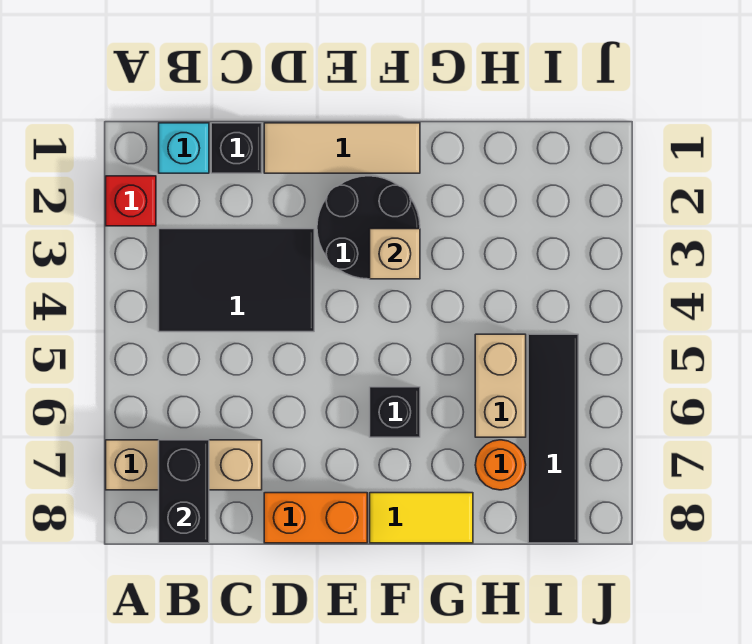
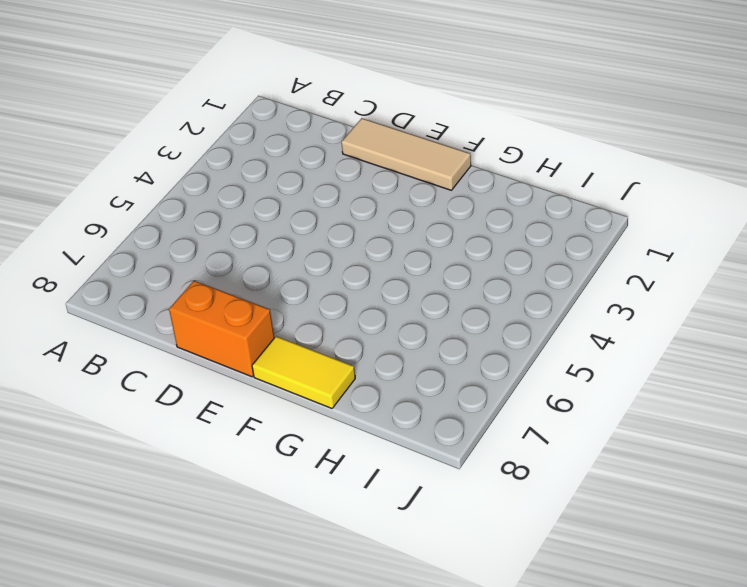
none -> red brick A2 level 1
none -> tan brick A7:C7 level 1
none -> cyan brick B1 level 1

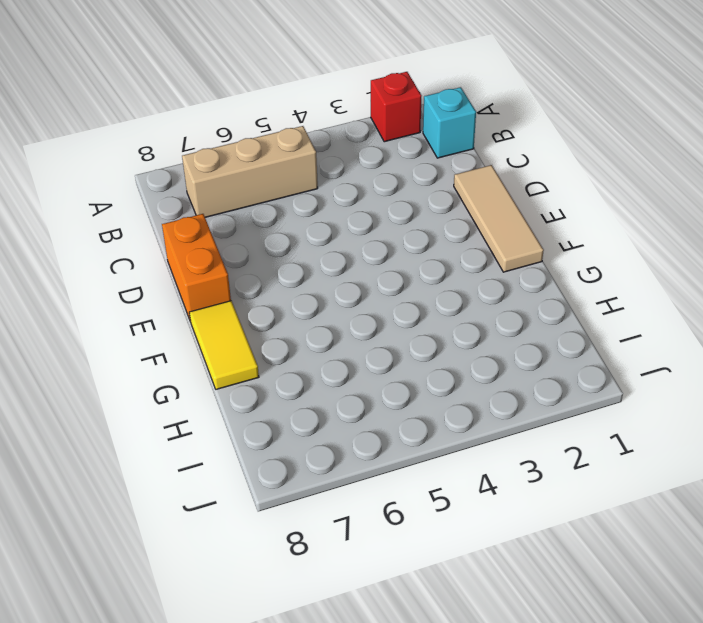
tan brick B5:B7 level 1 -> tan brick A7:C7 level 1
none -> black tile B3:D4 level 1
none -> black brick C1 level 1
none -> black round brick E2:F3 level 1

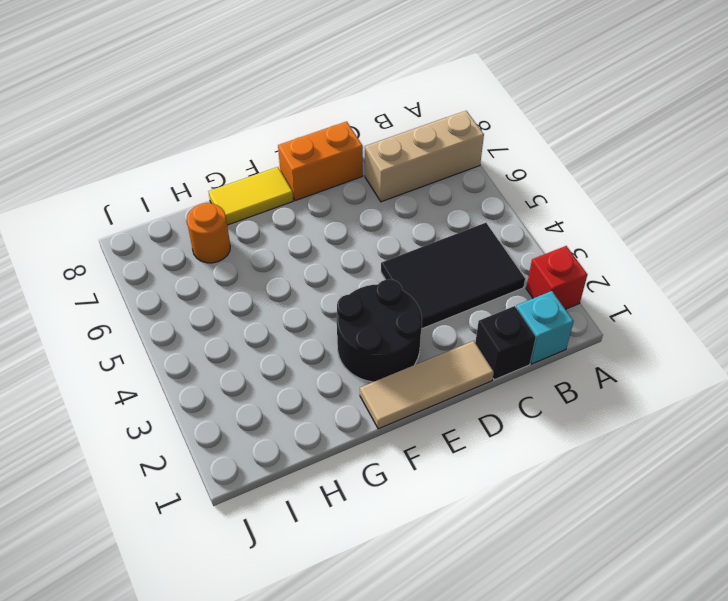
none -> black brick F6 level 1
none -> tan brick H5:H6 level 1
none -> black tile I5:I8 level 1

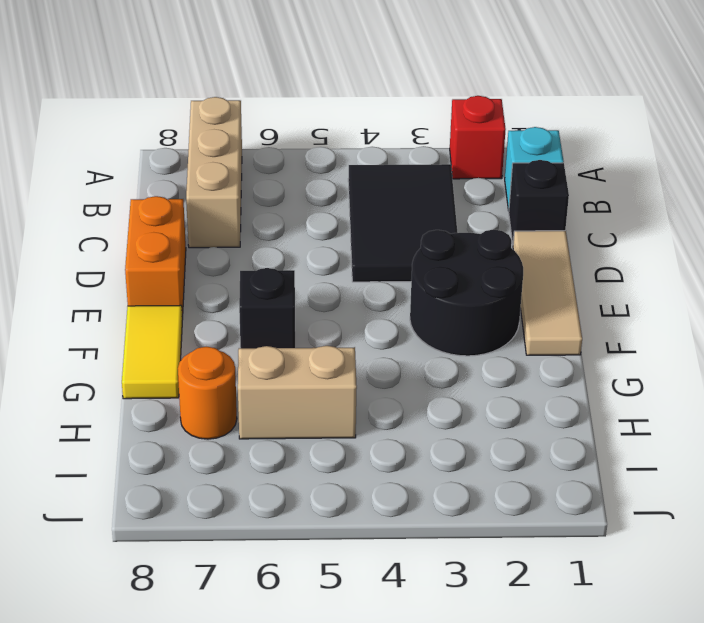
none -> black tile I5:I8 level 1
none -> black brick B7:B8 level 2
none -> tan brick F3 level 2

